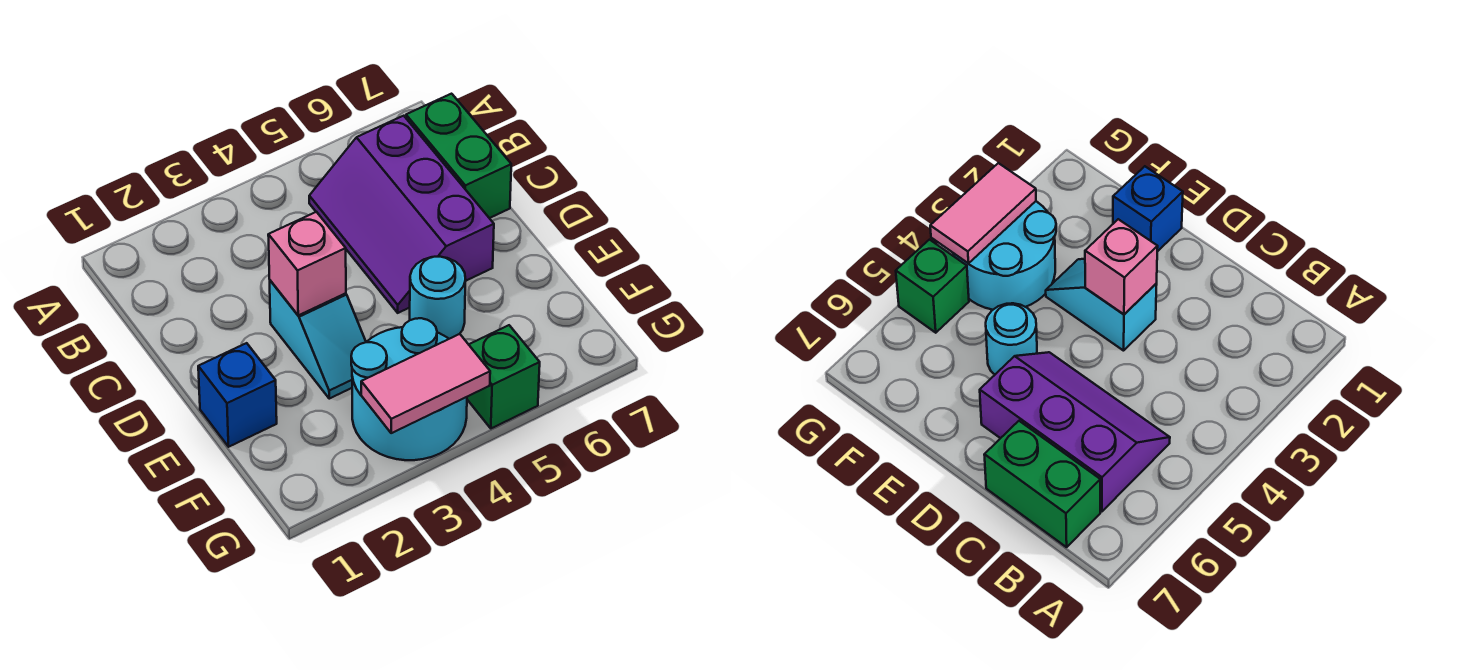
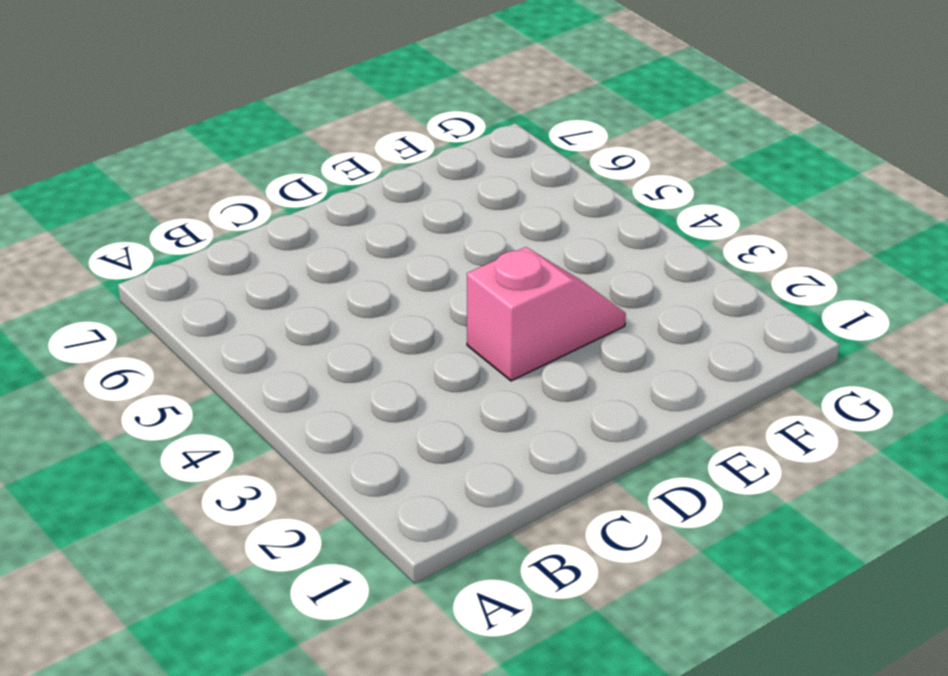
pink slope D3:E3 level 1 top D -> cyan slope D3:E3 level 1 top D
none -> purple slope B5:D6 level 1 top 6
none -> green brick B7:C7 level 1

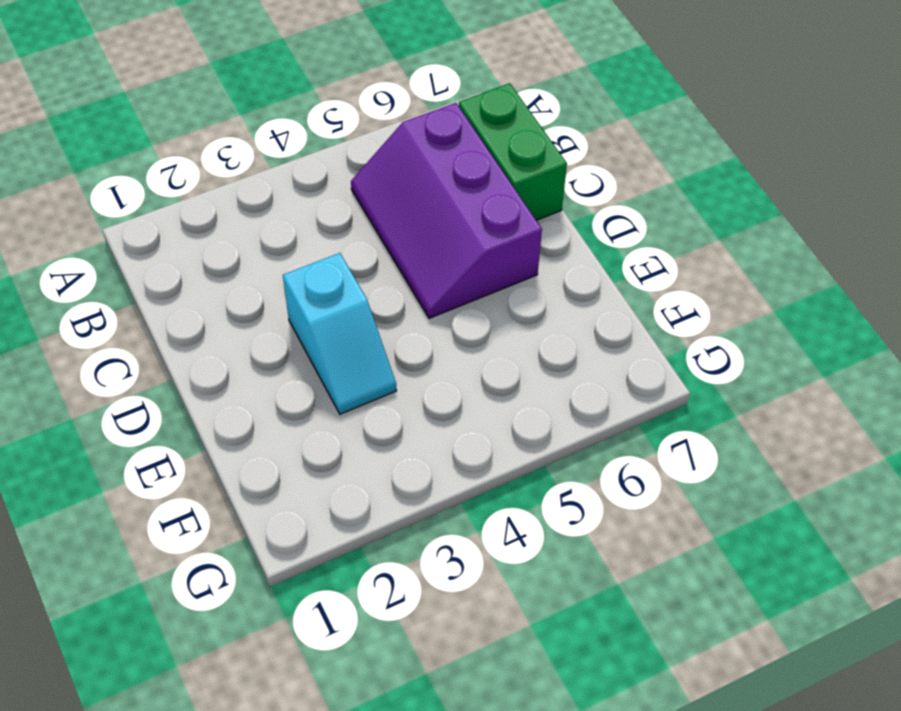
none -> blue brick E1 level 1
none -> cyan round brick E5 level 1

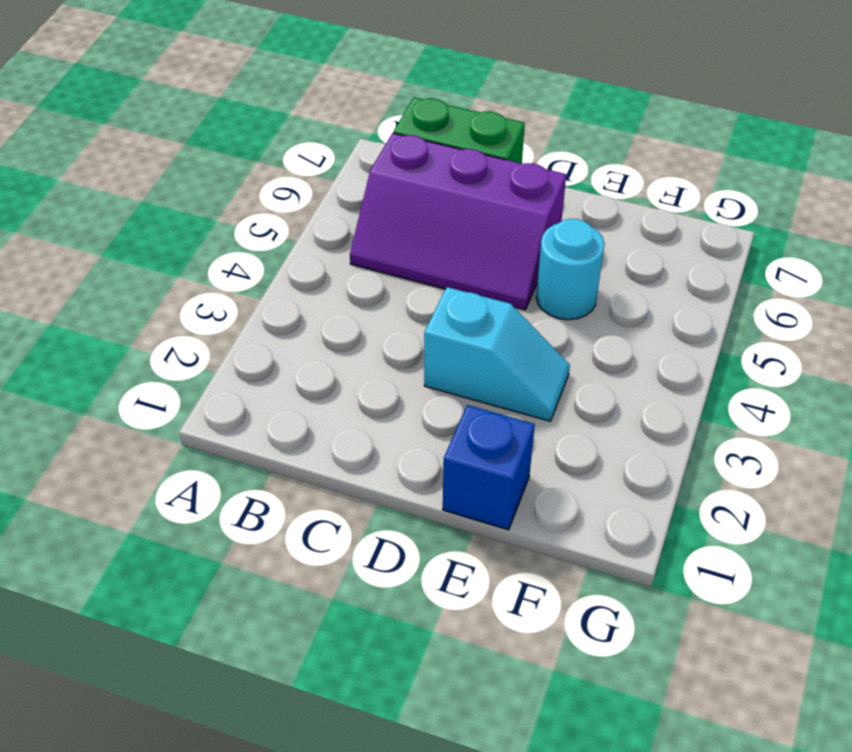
none -> cyan round brick F3:G4 level 1
none -> green brick G5 level 1

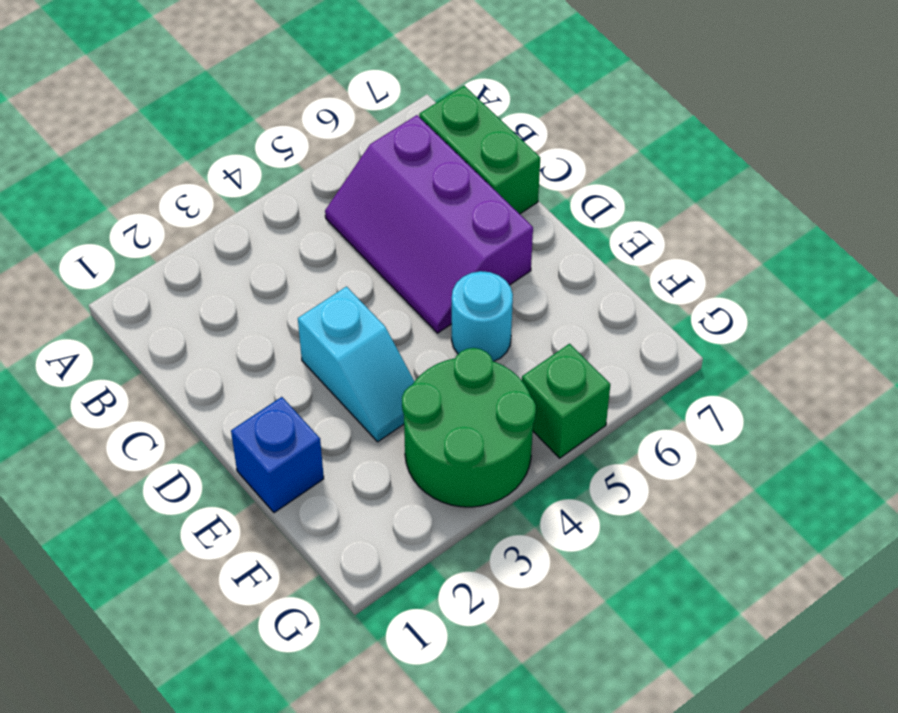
green round brick F3:G4 level 1 -> cyan round brick F3:G4 level 1
none -> pink brick D3 level 2
none -> pink tile G3:G4 level 2

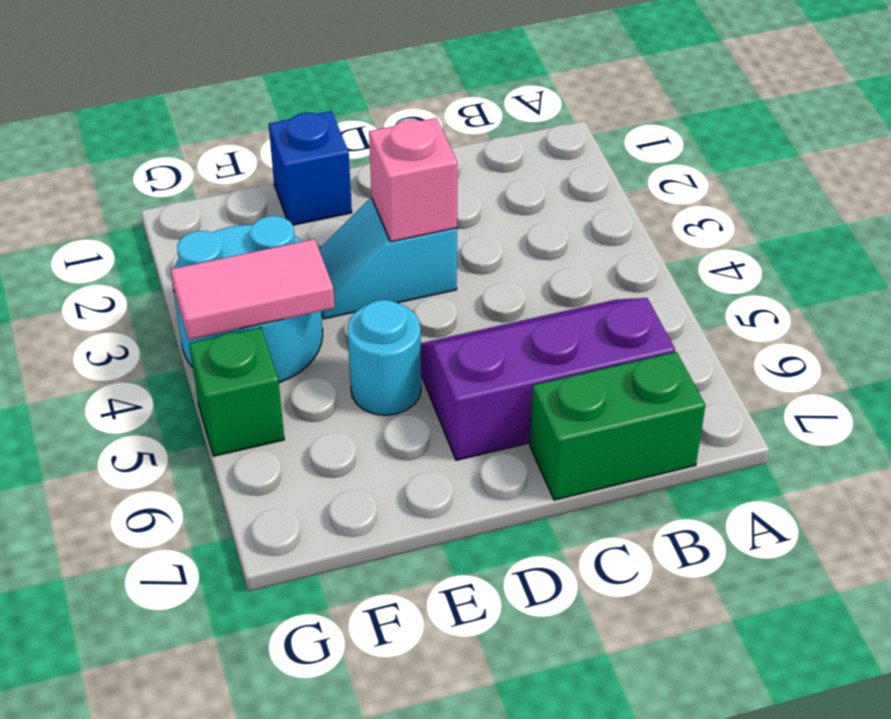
pink tile F4:G4 level 2 -> pink tile G3:G4 level 2

